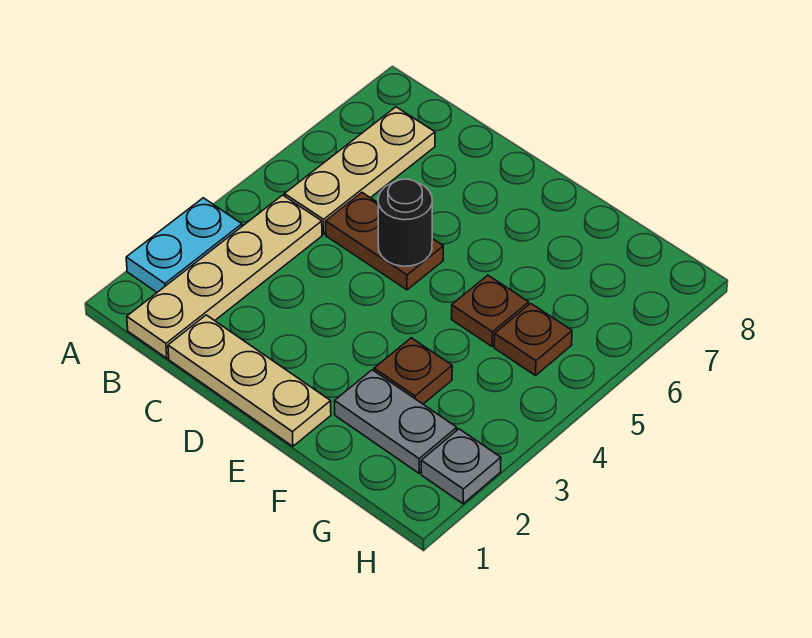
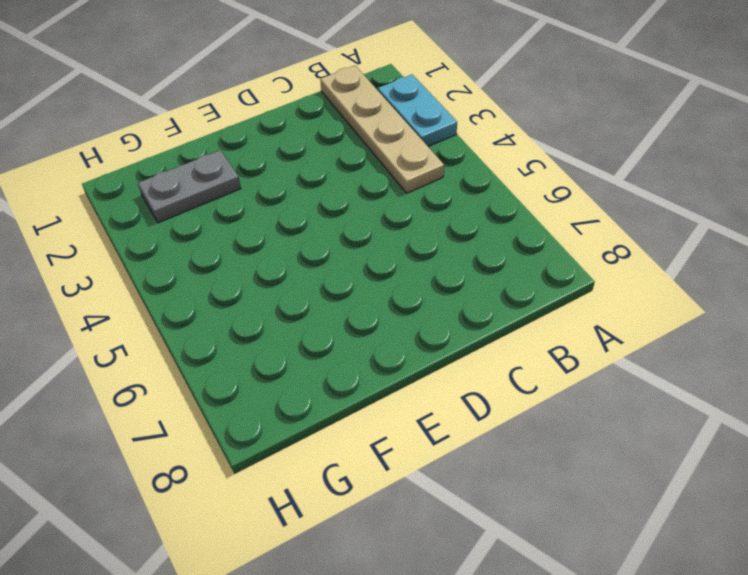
none -> tan plate B5:B7 level 1
none -> tan plate C1:E1 level 1

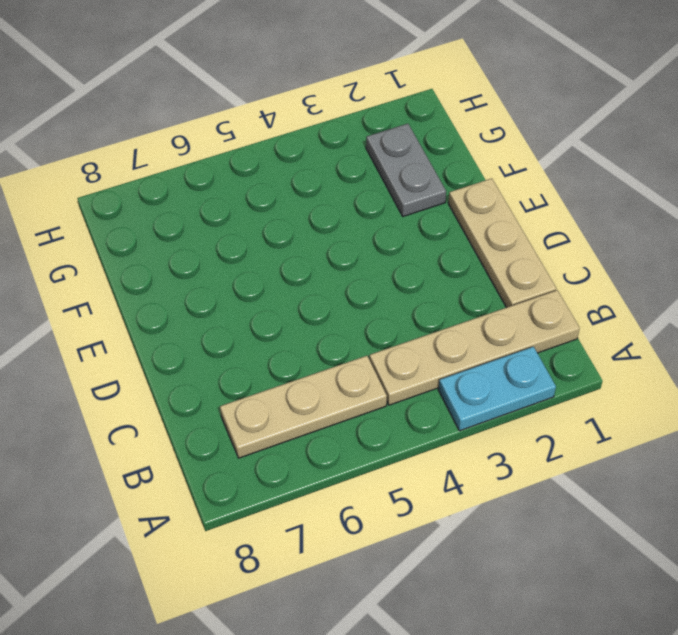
none -> brown plate C5:D5 level 1
none -> brown plate F3 level 1

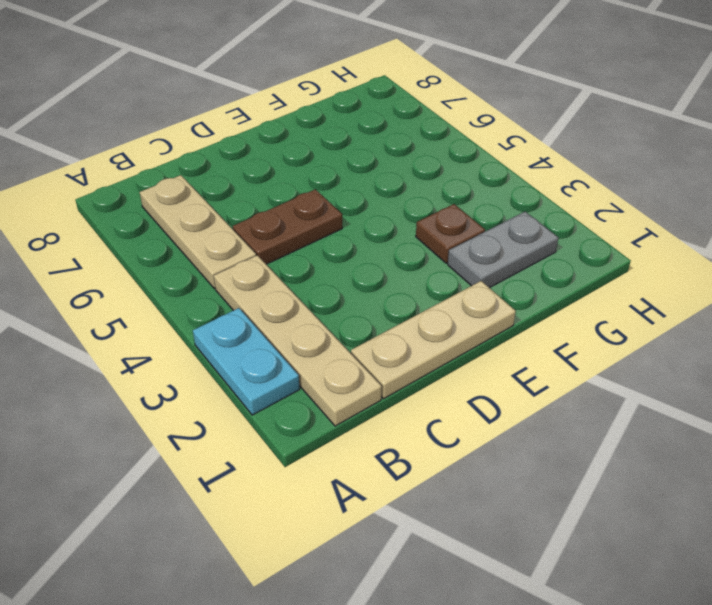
none -> brown plate F5 level 1
none -> brown plate G5 level 1

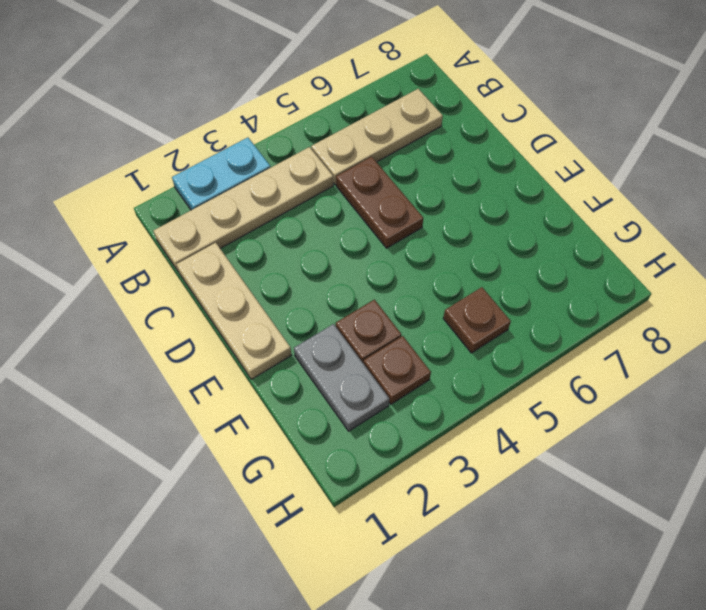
brown plate G3 level 1 -> brown plate F5 level 1
none -> grey plate H2 level 1
none -> black round brick D5 level 2

